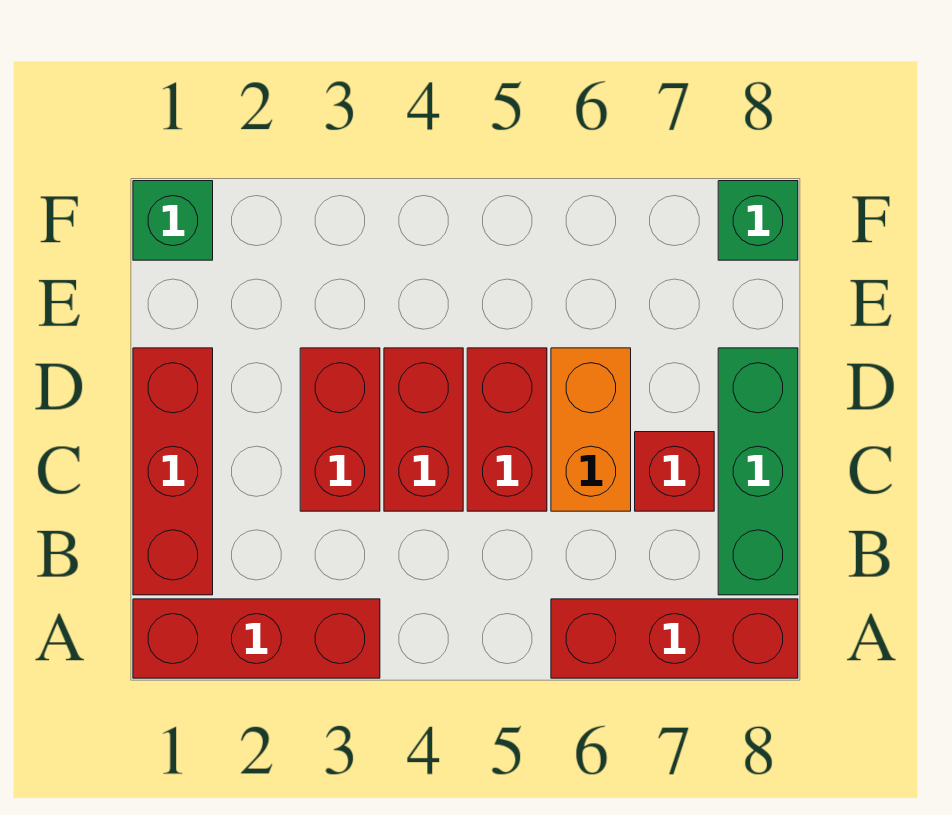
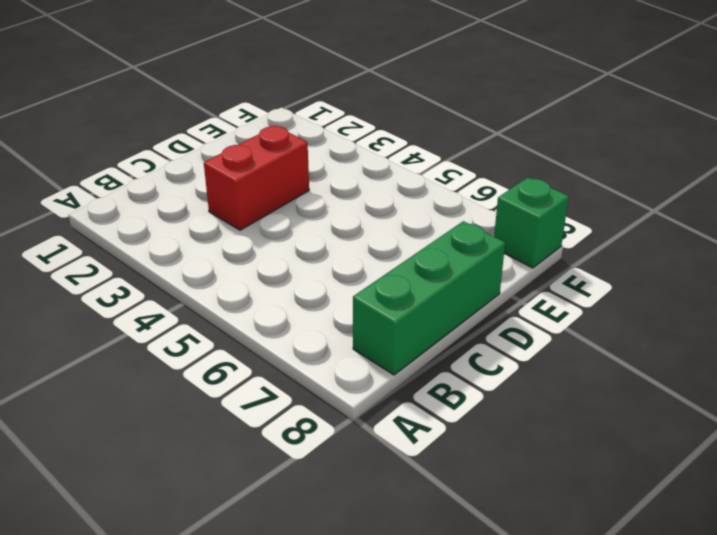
none -> red brick A1:A3 level 1
none -> red brick A6:A8 level 1

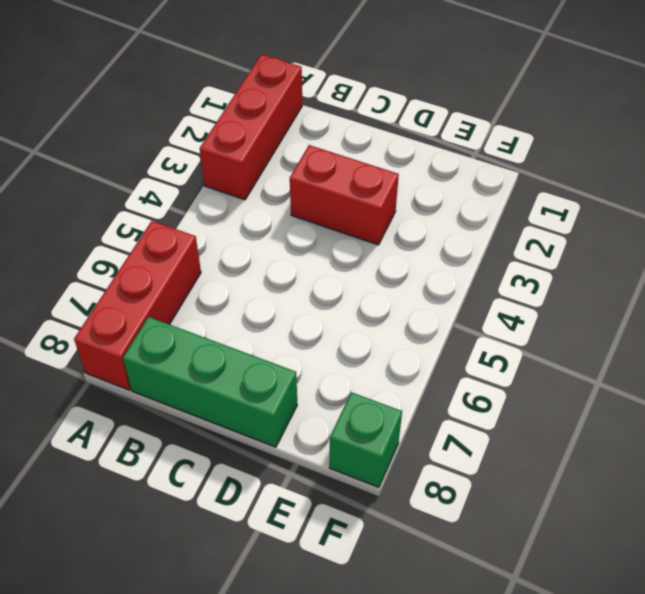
none -> red brick B1:D1 level 1
none -> red brick C4:D4 level 1

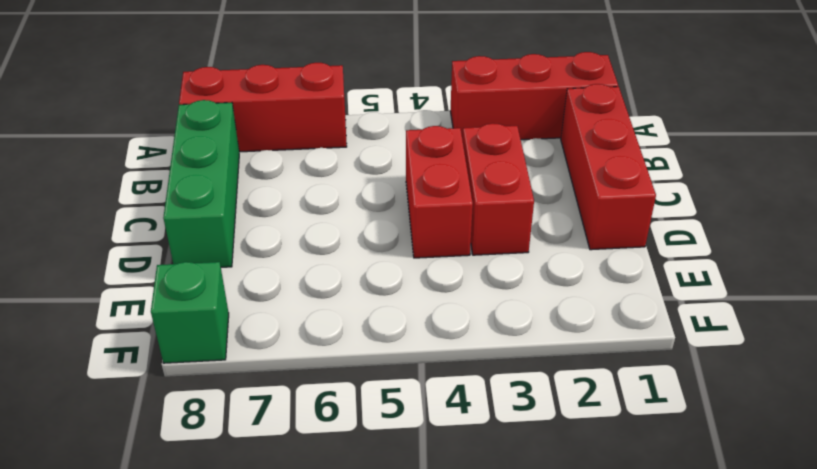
none -> red brick C5:D5 level 1
none -> orange brick C6:D6 level 1

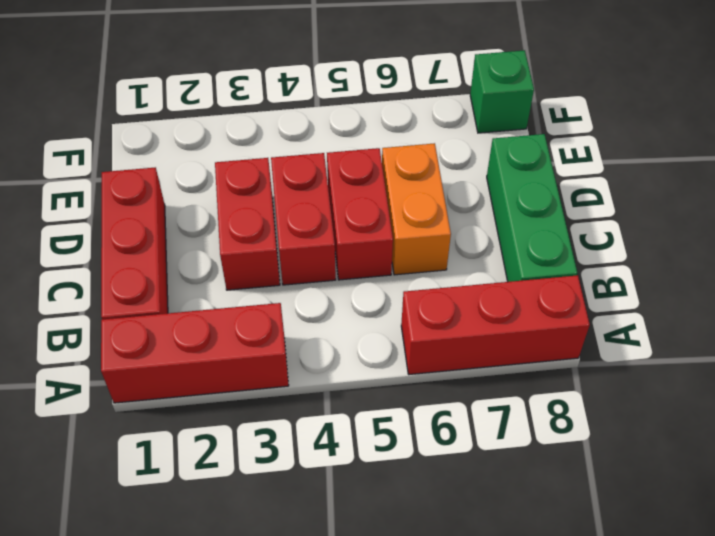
none -> red brick C7 level 1
none -> green brick F1 level 1

